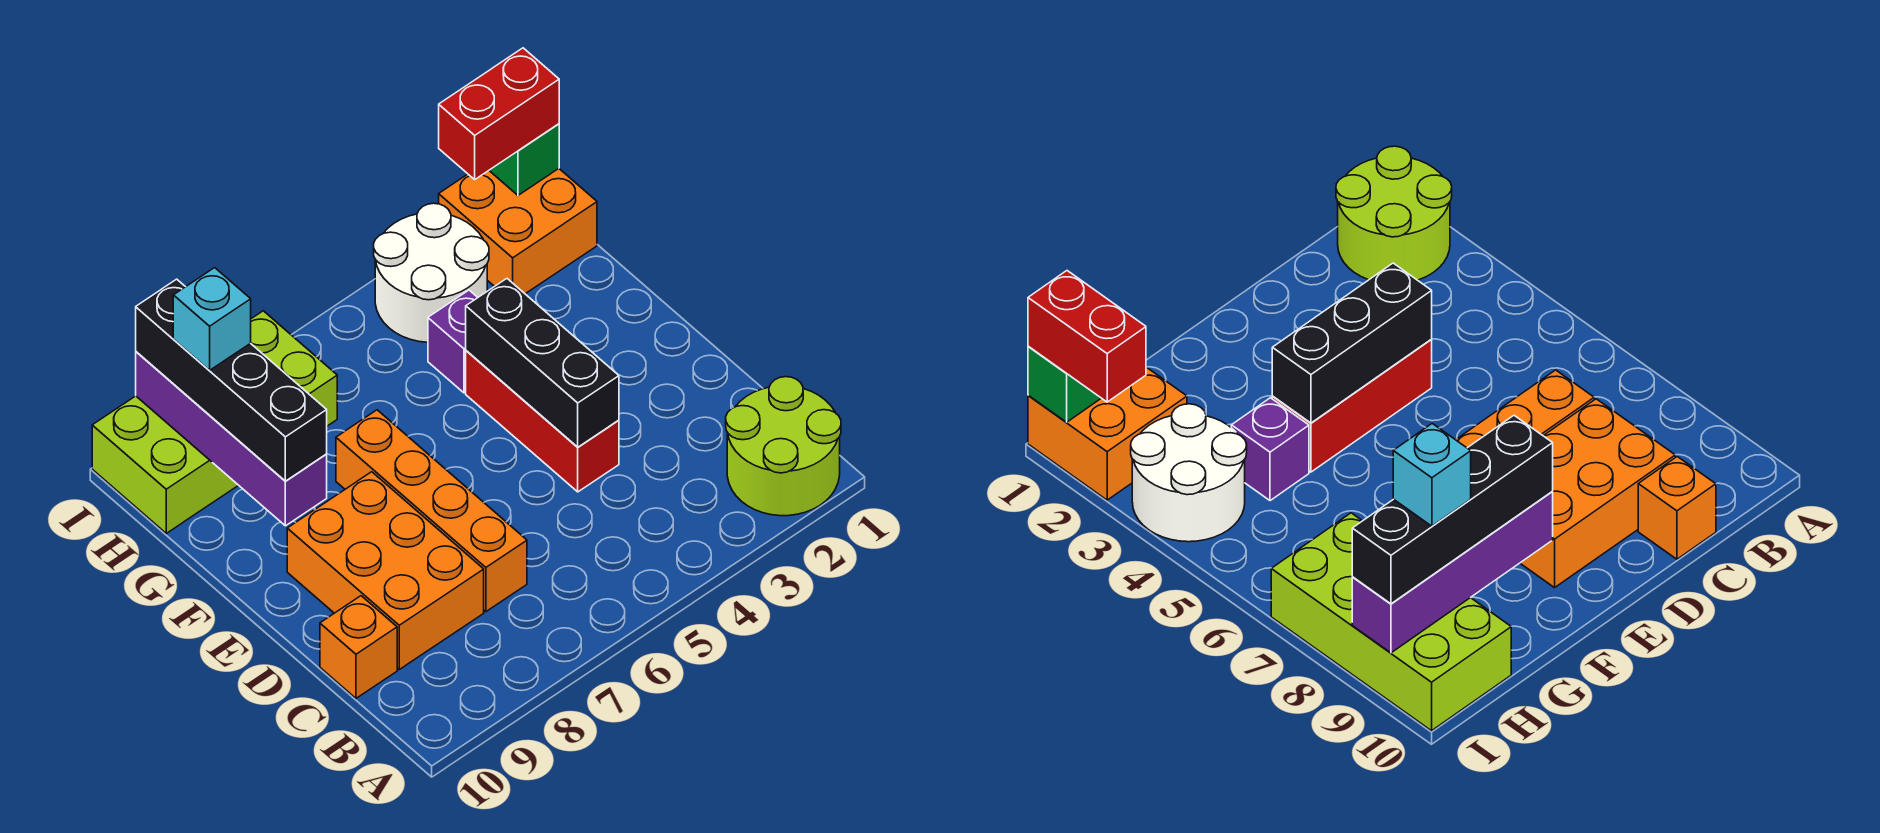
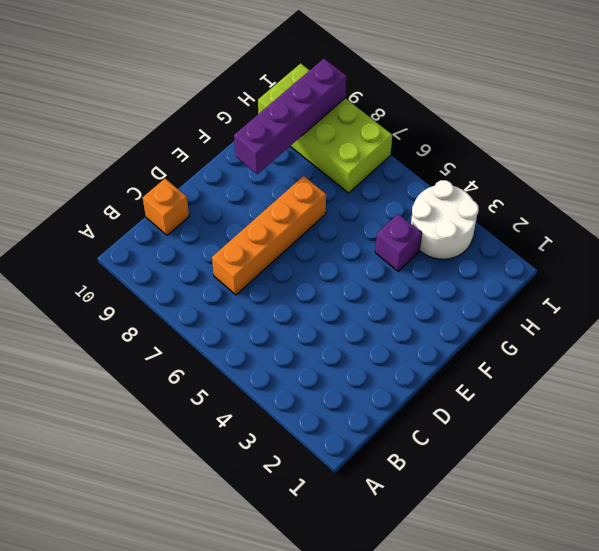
none -> lime round brick A1:B2 level 1
none -> orange brick C8:E9 level 1
none -> red brick D4:F4 level 1

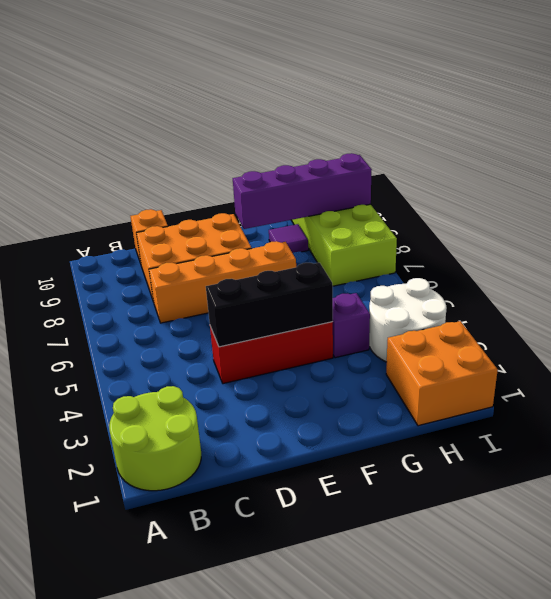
purple tile G9 level 1 -> none
none -> green brick I1 level 2
none -> black brick F9:I9 level 3
none -> red brick I1:I2 level 3

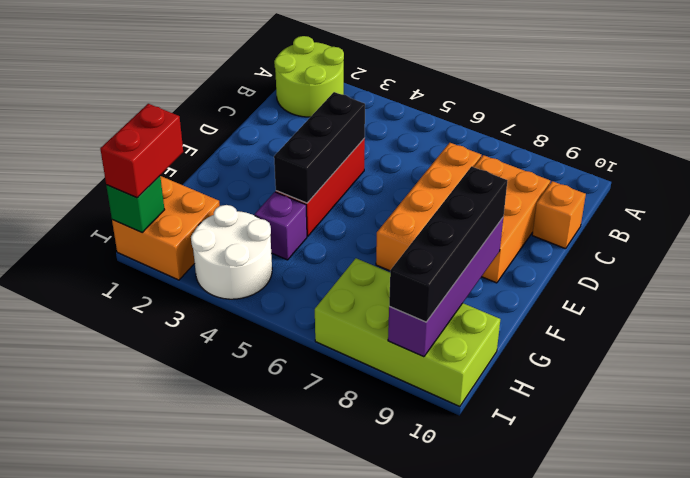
red brick H1:I1 level 3 -> red brick I1:I2 level 3
none -> cyan brick H9 level 4

